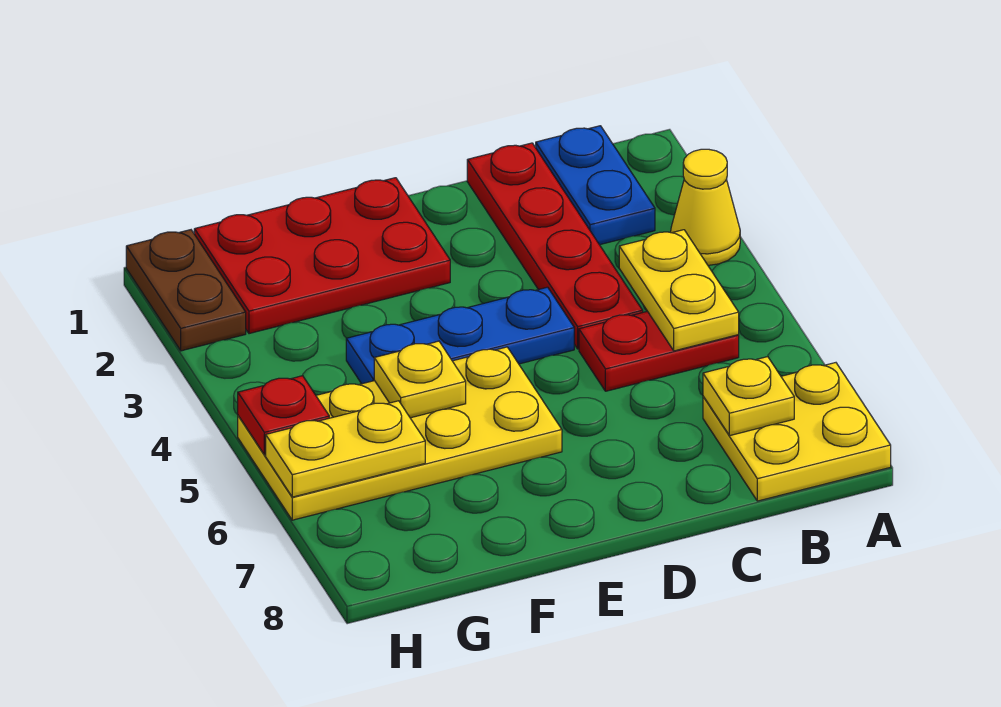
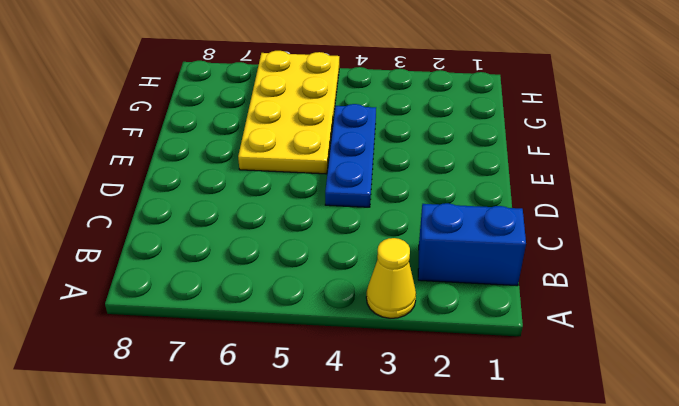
blue brick B1:B2 level 1 -> blue plate B1:B2 level 1
none -> yellow plate A7:B8 level 1
none -> red plate B5:C5 level 1
none -> red plate C1:C4 level 1

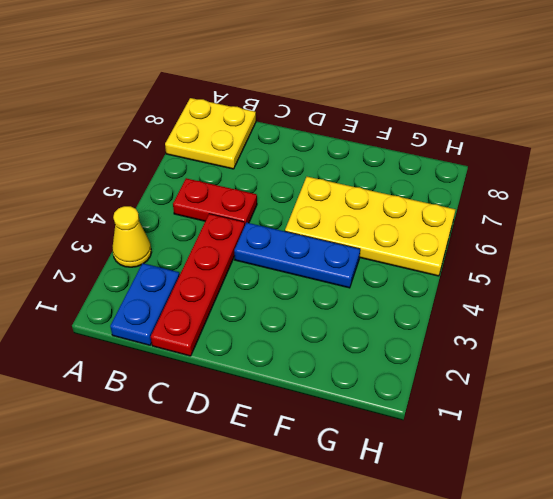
none -> red plate E1:G2 level 1
none -> brown plate H1:H2 level 1
none -> yellow plate B4:B5 level 2

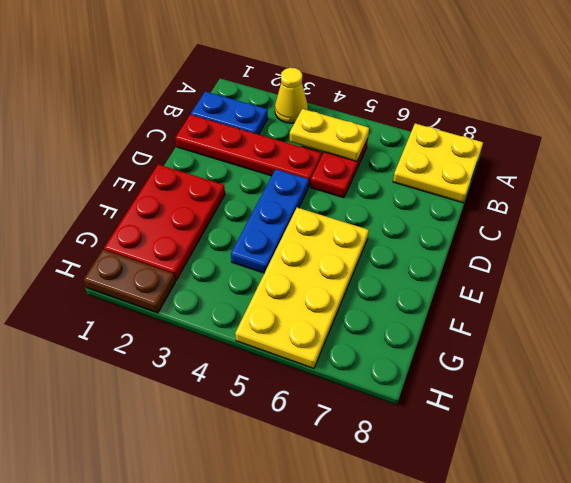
none -> yellow plate B7 level 2
none -> yellow plate F5 level 2
none -> yellow plate G6:H6 level 2

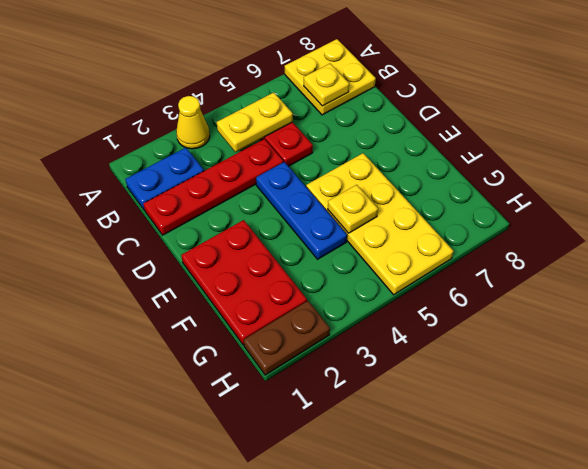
none -> yellow plate G6:H6 level 2
none -> red plate H5 level 2

